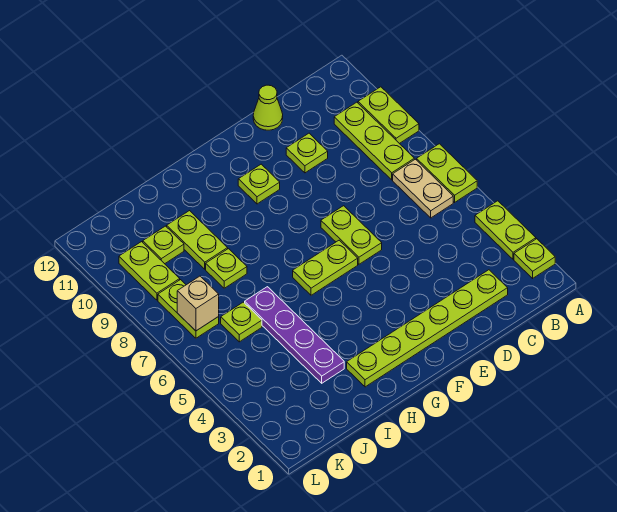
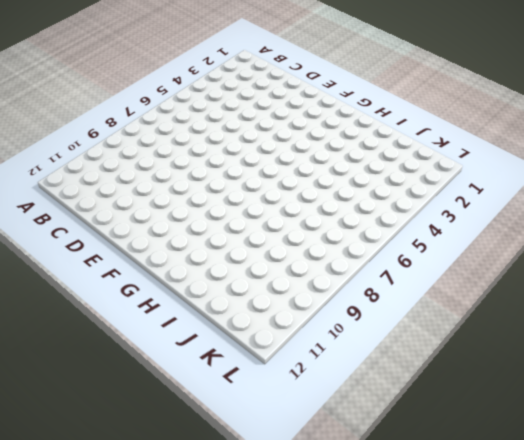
none -> lime plate A2 level 1
none -> lime plate A3:A4 level 1
none -> lime plate A6:A7 level 1

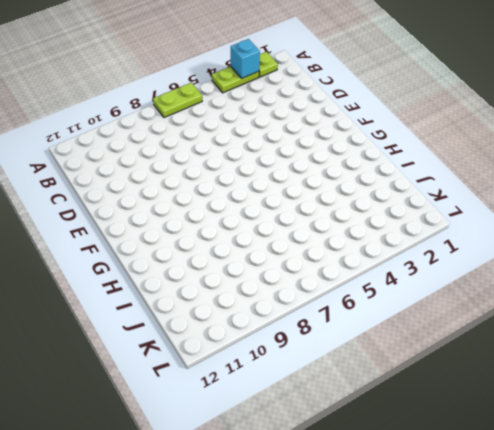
cyan brick A3 level 2 -> none
none -> lime plate A9:A10 level 1
none -> tan plate B6:B7 level 1
none -> lime plate B8:B10 level 1

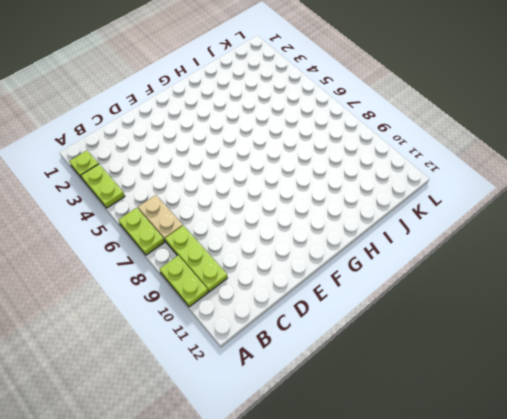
none -> lime plate C2:H2 level 1
none -> lime plate D10 level 1
none -> lime cone D12 level 1

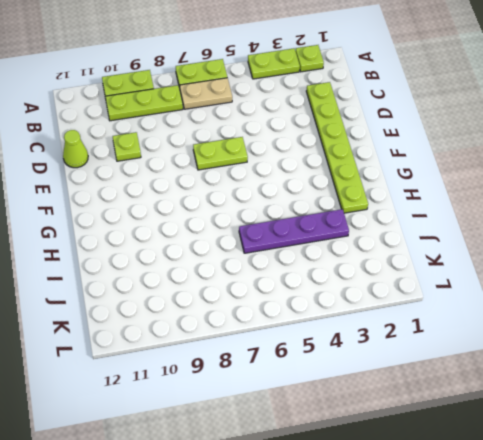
none -> lime plate F6:G6 level 1
none -> lime plate F10 level 1
none -> lime plate I8 level 1

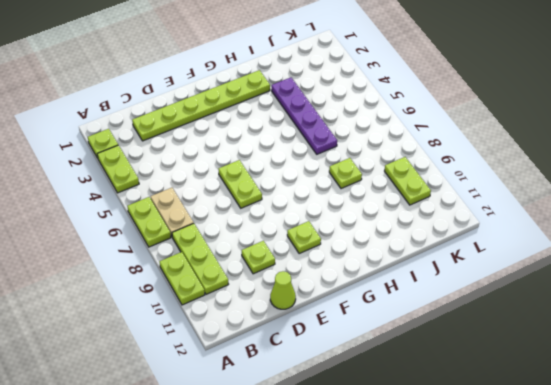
none -> lime plate F6:G6 level 1
none -> lime plate I9:I10 level 1
none -> lime plate J6 level 1

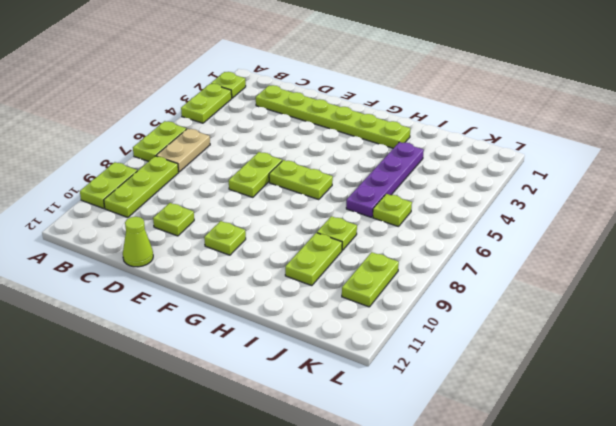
none -> lime plate J10 level 1
none -> lime plate K7:K8 level 1
none -> tan brick K7 level 2

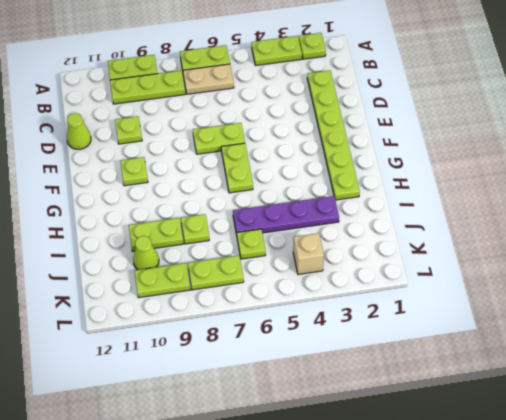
lime cone J10 level 1 -> lime plate J10 level 1
tan brick K4 level 1 -> tan brick K7 level 2

